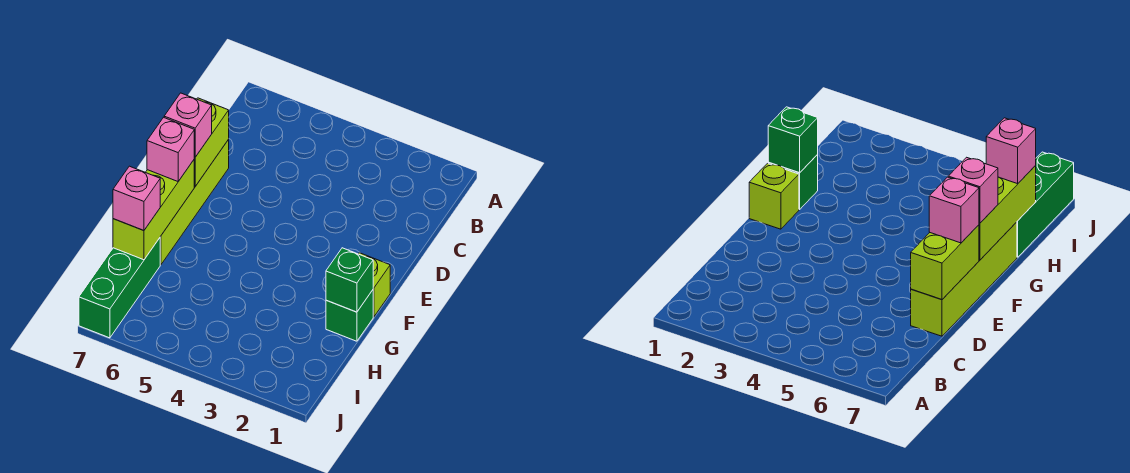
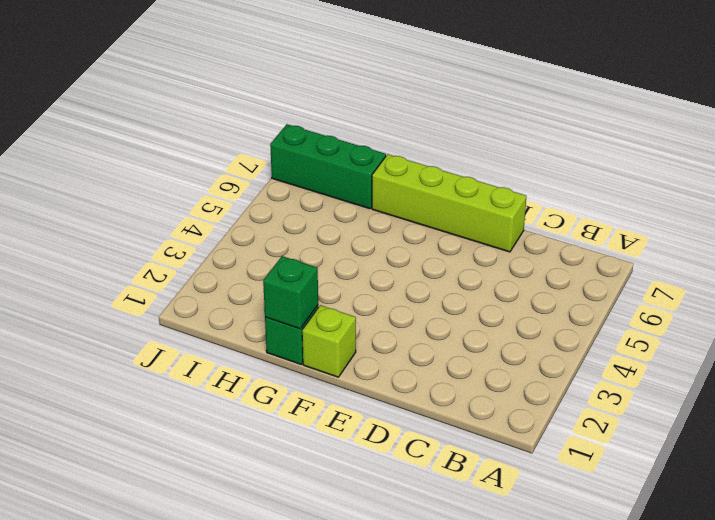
none -> lime brick D7:E7 level 2
none -> lime brick F7:H7 level 2

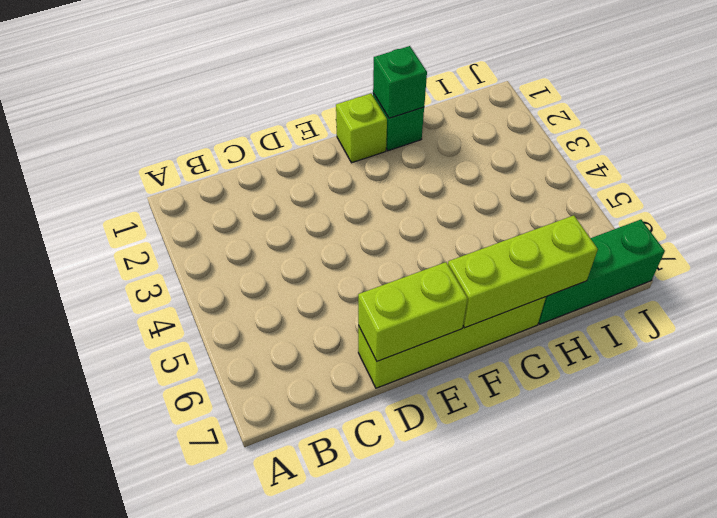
none -> pink brick E7 level 3
none -> pink brick F7 level 3

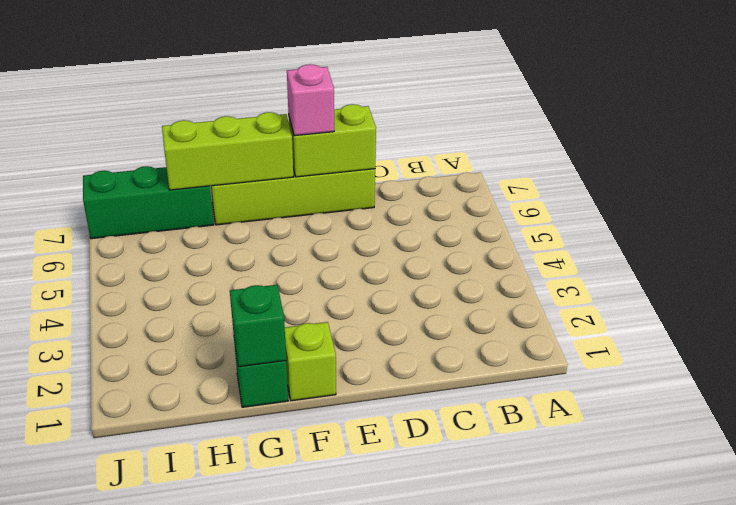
none -> pink brick F7 level 3
none -> pink brick H7 level 3

